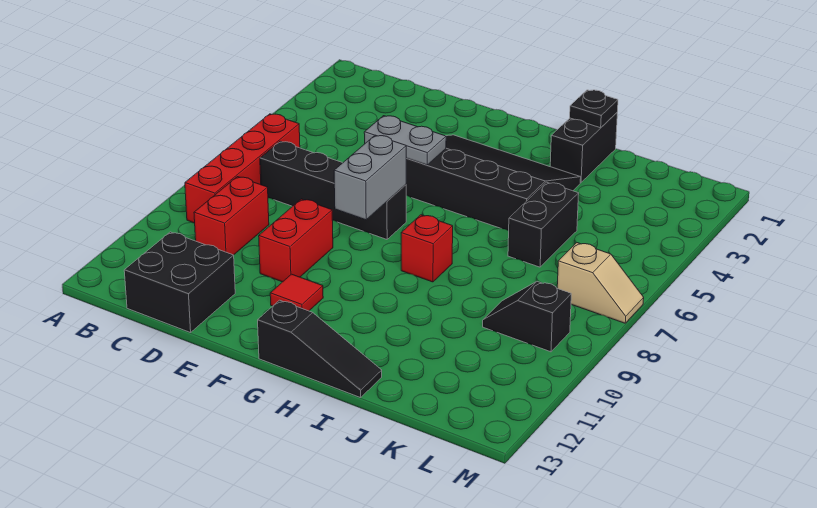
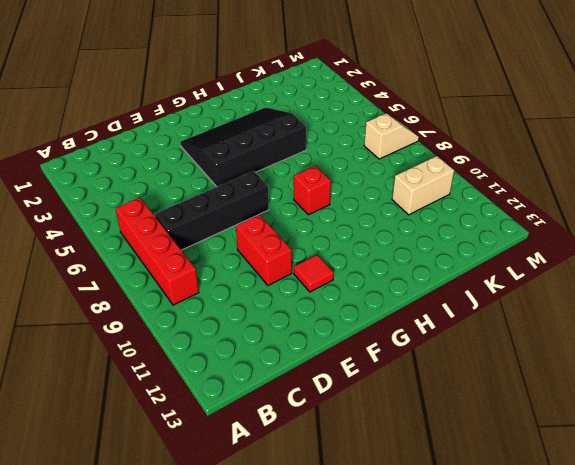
tan brick K10:L10 level 1 -> none
none -> red brick C9:C10 level 1
none -> black brick C12:D13 level 1
none -> black slope G13:I13 level 1 top G

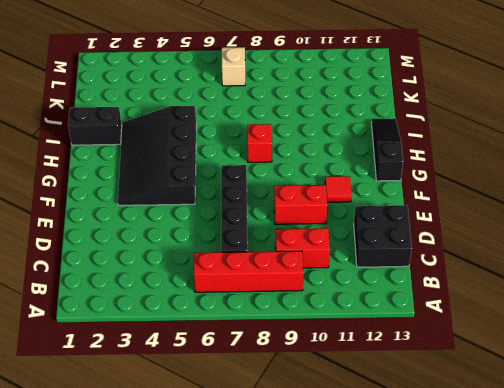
none -> black brick J5:J6 level 1
none -> black slope K9:L9 level 1 top L
none -> grey plate E5:F5 level 2

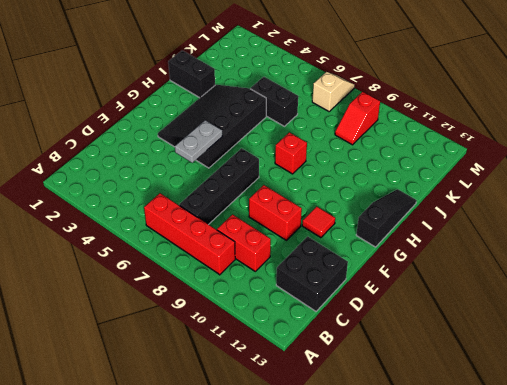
red slope K9:L9 level 1 top L -> black slope K9:L9 level 1 top L
none -> grey brick F7:F8 level 2
none -> black plate I1 level 2

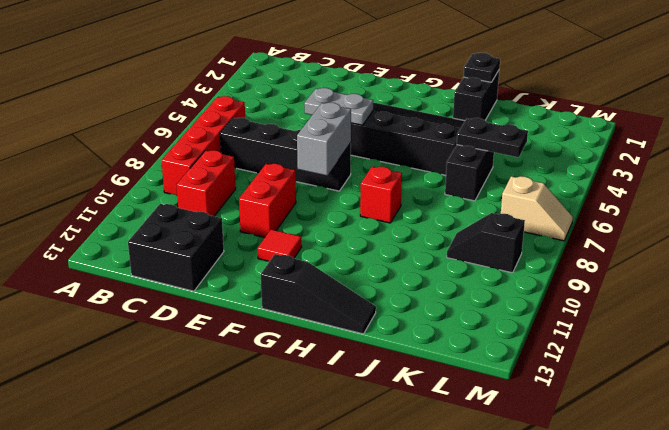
black plate J5:K5 level 2 -> none

